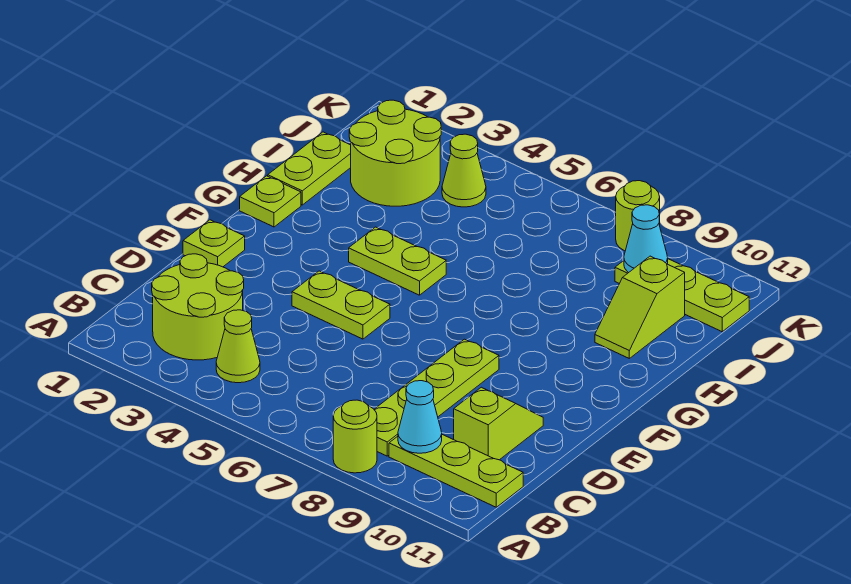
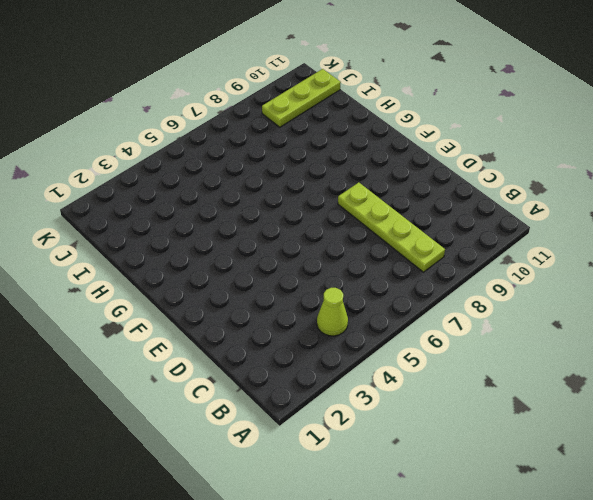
none -> lime round brick A8 level 1
none -> lime round brick B2:C3 level 1
none -> lime plate B9:B11 level 1

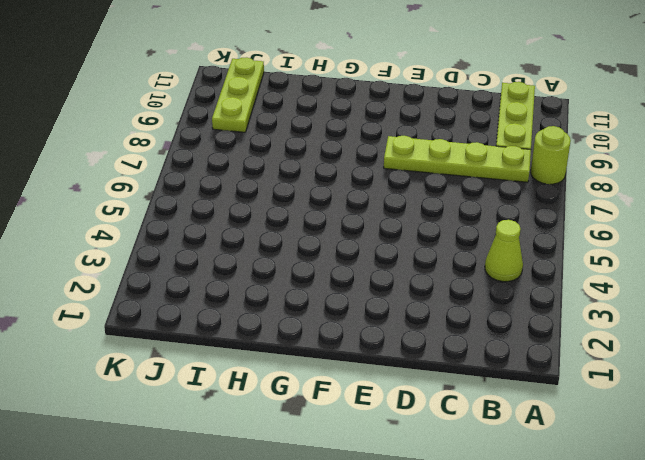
none -> lime round brick B2:C3 level 1
none -> lime slope C10:D10 level 1 top C
none -> lime plate E1 level 1

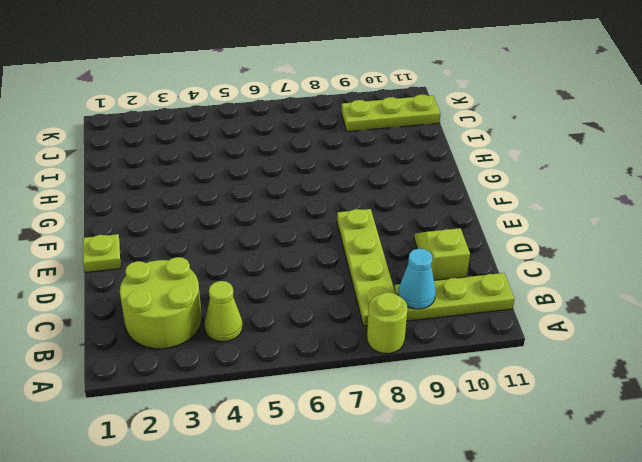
none -> lime plate E4:E5 level 1
none -> lime plate G1 level 1
none -> lime plate G4:G5 level 1

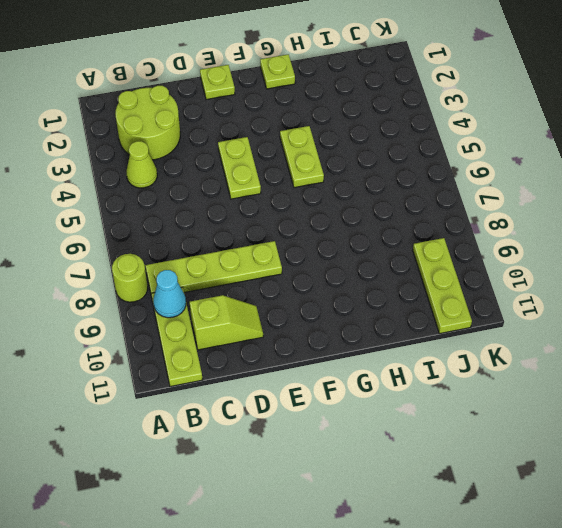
none -> lime plate H1:I1 level 1
none -> lime slope H10:I10 level 1 top I
none -> lime round brick I2:J3 level 1

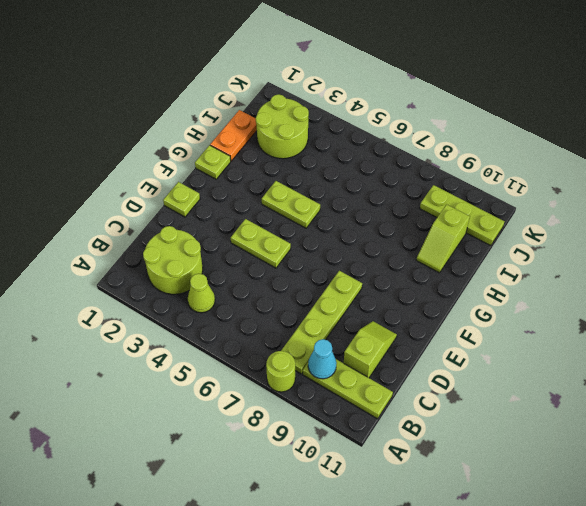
orange plate H1:I1 level 1 -> lime plate H1:I1 level 1
none -> lime cone J4 level 1
none -> lime round brick K8 level 1
none -> cyan cone J9 level 2

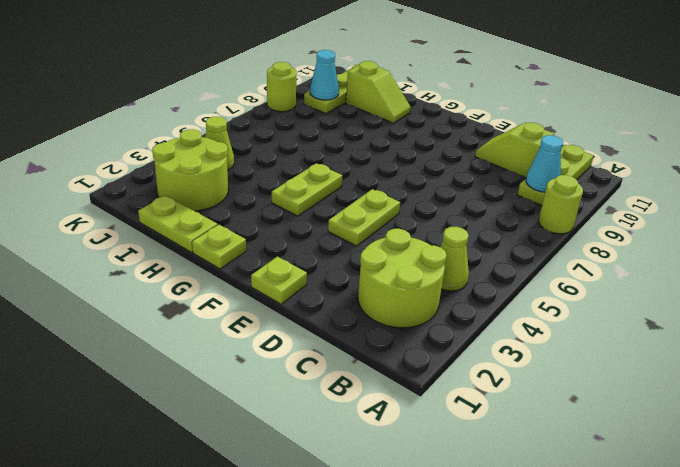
none -> lime plate B8:E8 level 1

